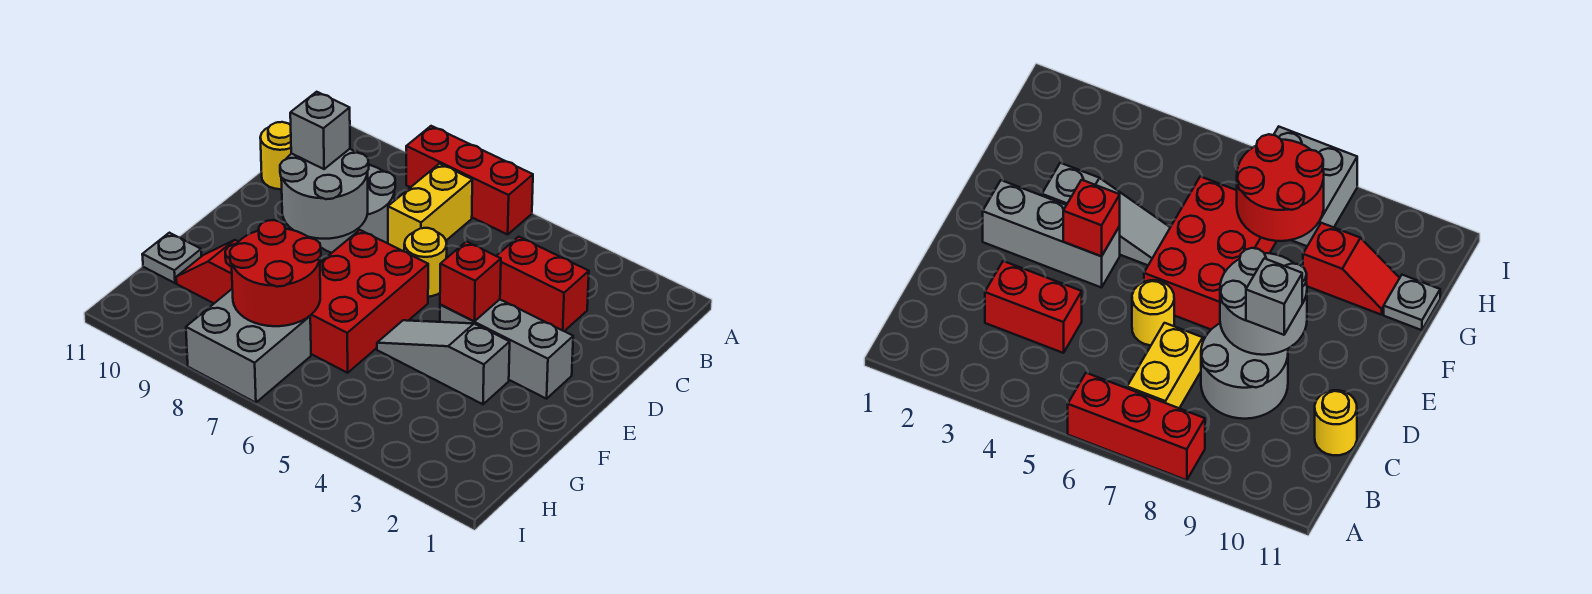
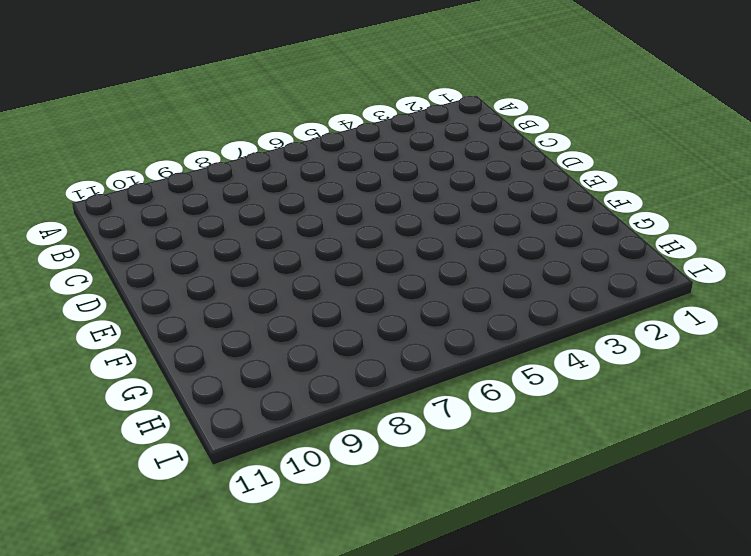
none -> red brick A6:A8 level 1
none -> yellow brick B7:C7 level 1
none -> red brick C3:C4 level 1

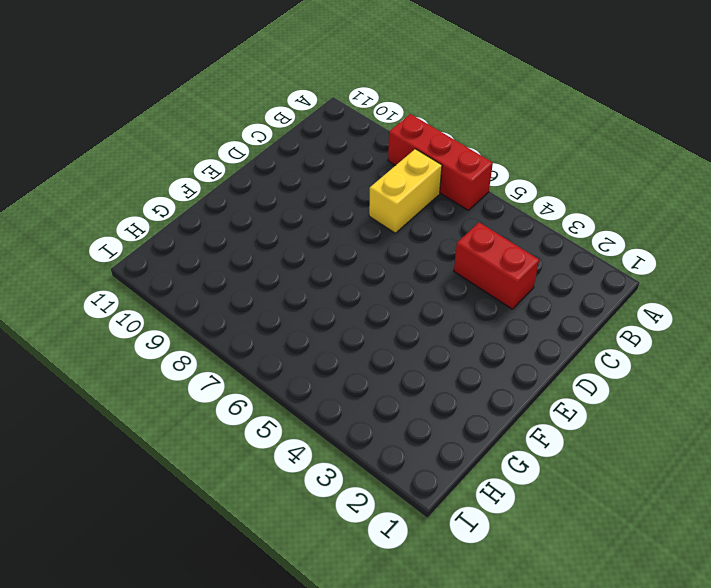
none -> grey round brick C8:D9 level 1
none -> yellow round brick C11 level 1
none -> yellow round brick D6 level 1

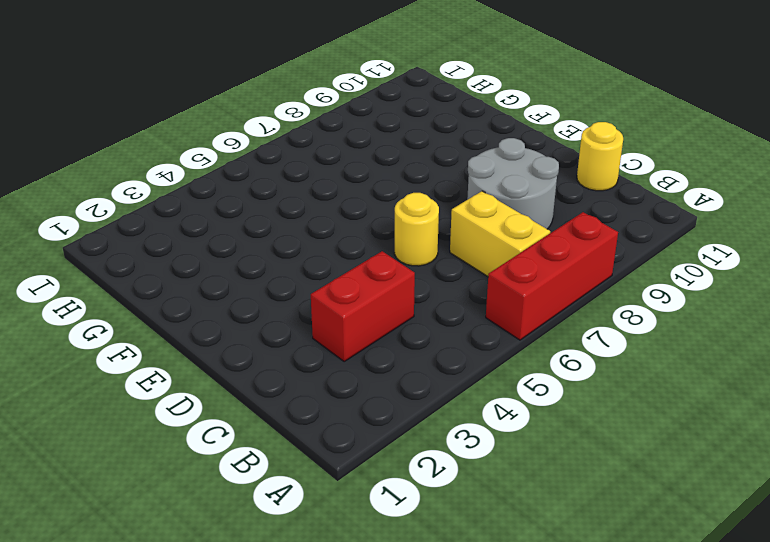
none -> grey brick E2:E4 level 1
none -> red brick E6:G7 level 1
none -> grey slope F3:F5 level 1 top 3

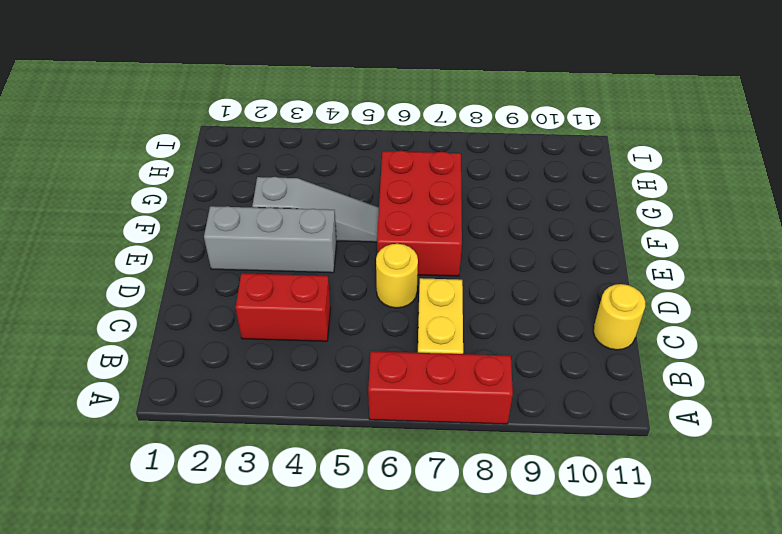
none -> grey round brick C8:D9 level 1
none -> red slope G9:G10 level 1 top 9
none -> grey plate G11 level 1

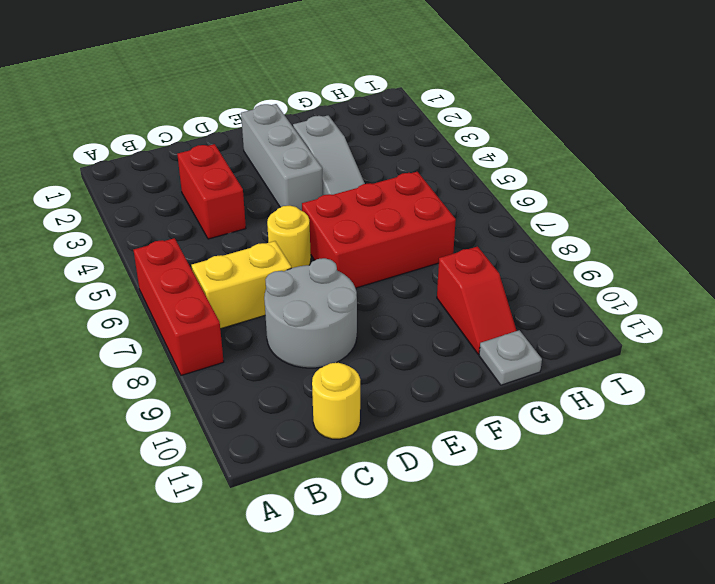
none -> grey brick H7:I8 level 1
none -> grey round brick D8:E9 level 2
none -> red brick E4 level 2

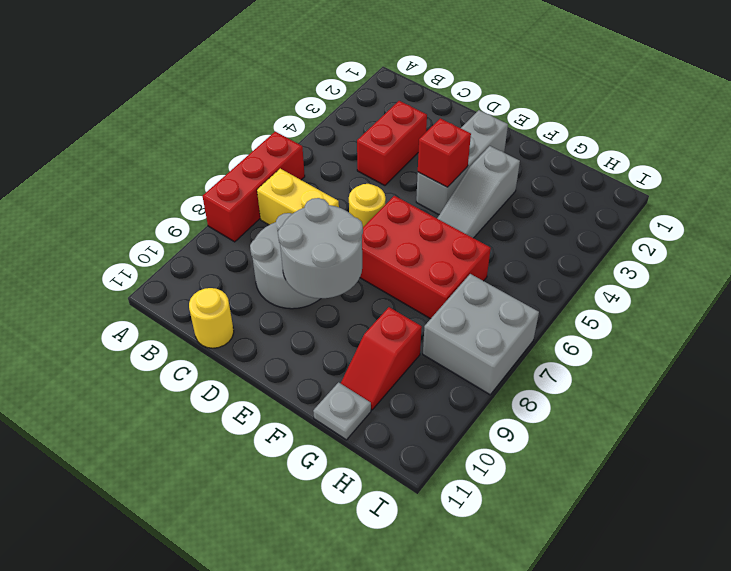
none -> red round brick G7:H8 level 2
none -> grey brick D9 level 3

